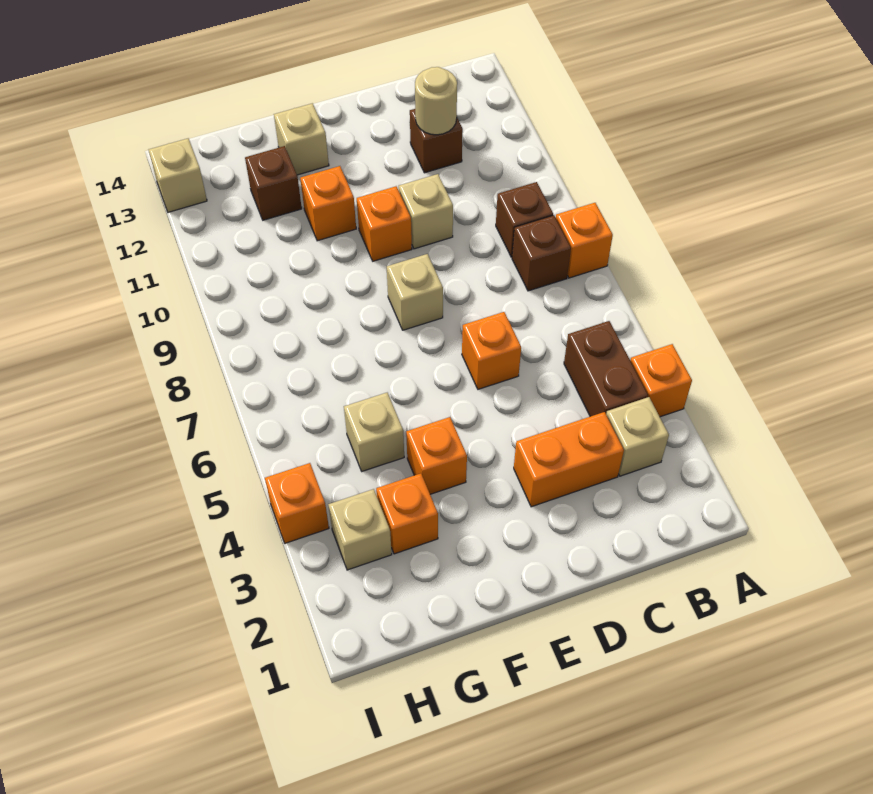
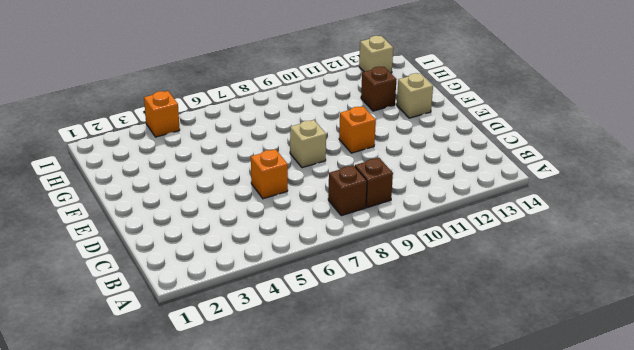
none -> orange brick A4 level 1
none -> orange brick A8 level 1
none -> tan brick B3 level 1

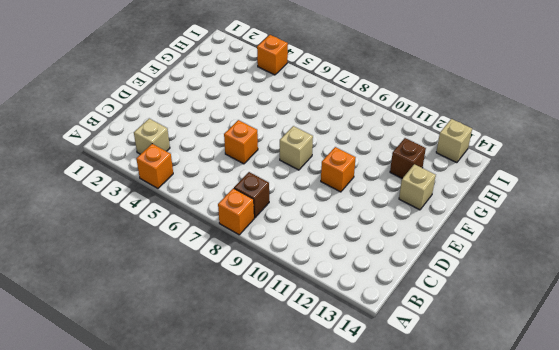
none -> brown brick B4:B5 level 1
none -> brown brick B9 level 1
none -> orange brick C3:D3 level 1

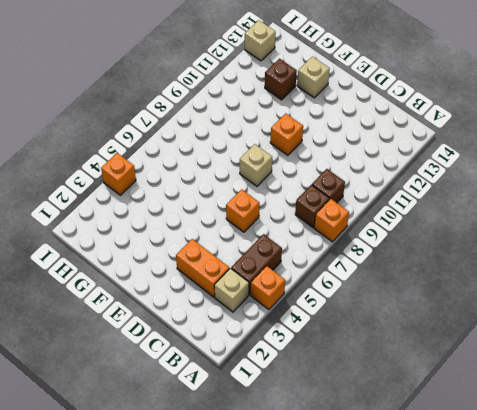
none -> brown brick C12 level 1
none -> tan brick D10 level 1
none -> orange brick F4 level 1

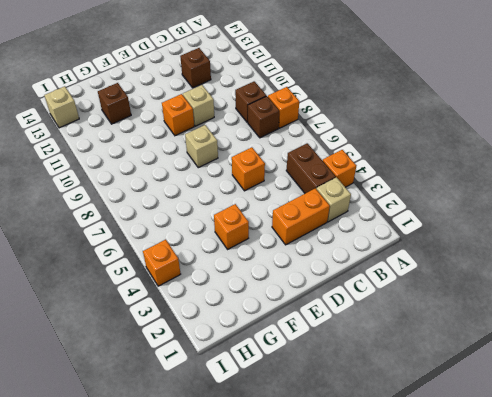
none -> orange brick F11 level 1
none -> tan brick F13 level 1
none -> orange brick G3 level 1

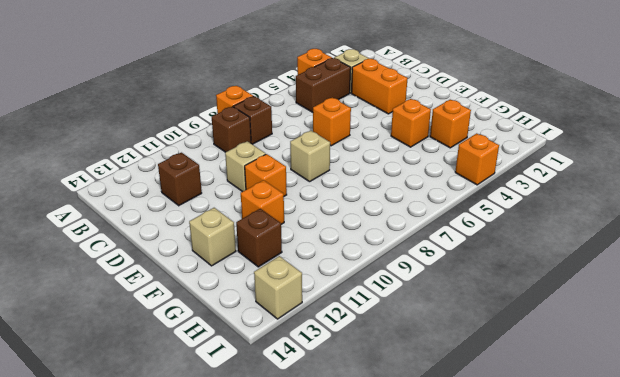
none -> tan brick G5 level 1
none -> tan brick H3 level 1
none -> tan round brick C12 level 2

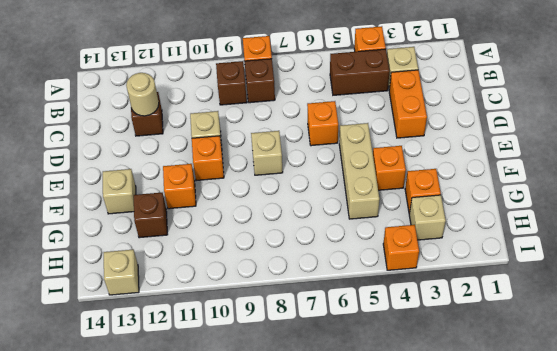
tan brick E5:G5 level 1 -> tan brick G5 level 1

